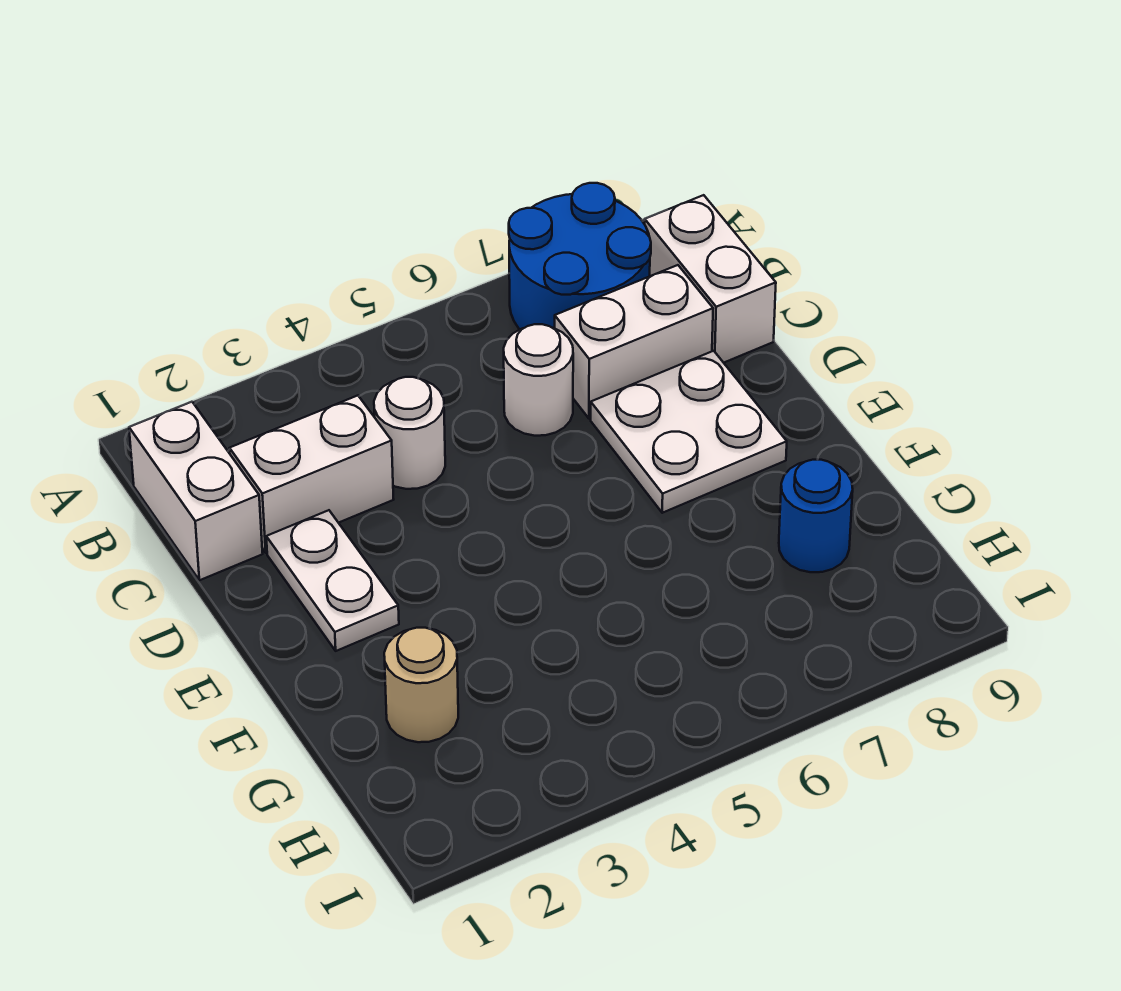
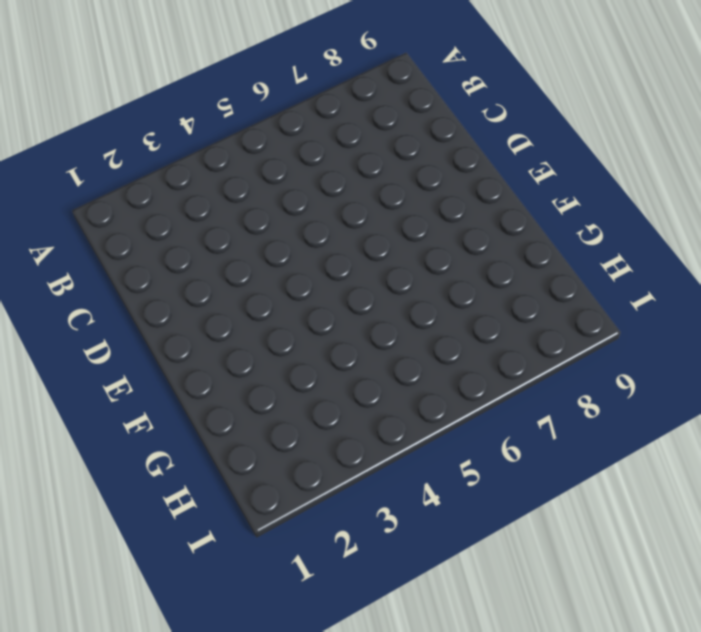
none -> blue round brick A7:B8 level 1
none -> white brick B1:C1 level 1

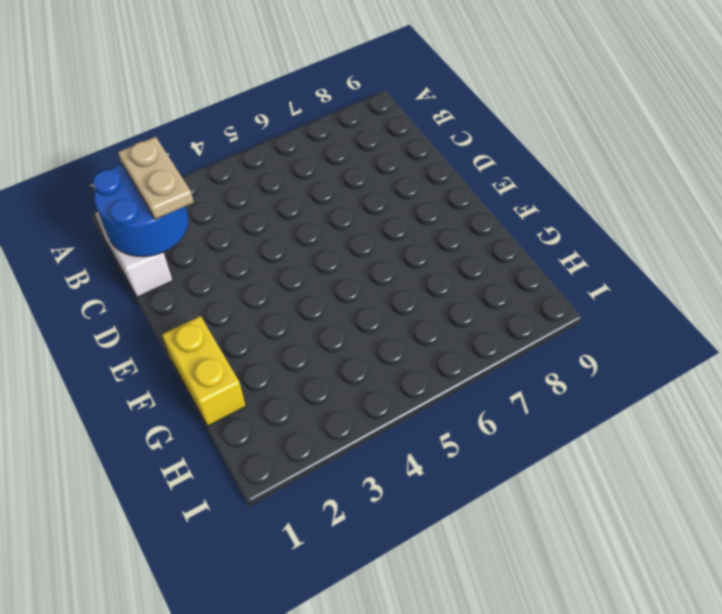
blue round brick B1:C2 level 2 -> blue round brick A7:B8 level 1
tan plate B2:C2 level 3 -> none
yellow brick F1:G1 level 1 -> none
none -> white brick B9:C9 level 1
none -> white brick C2:C3 level 1

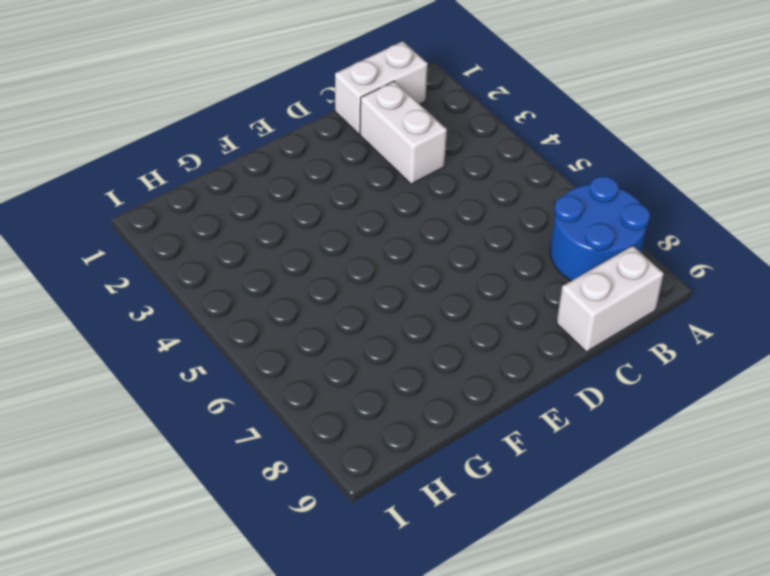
none -> white round brick C4 level 1
none -> white round brick C6 level 1

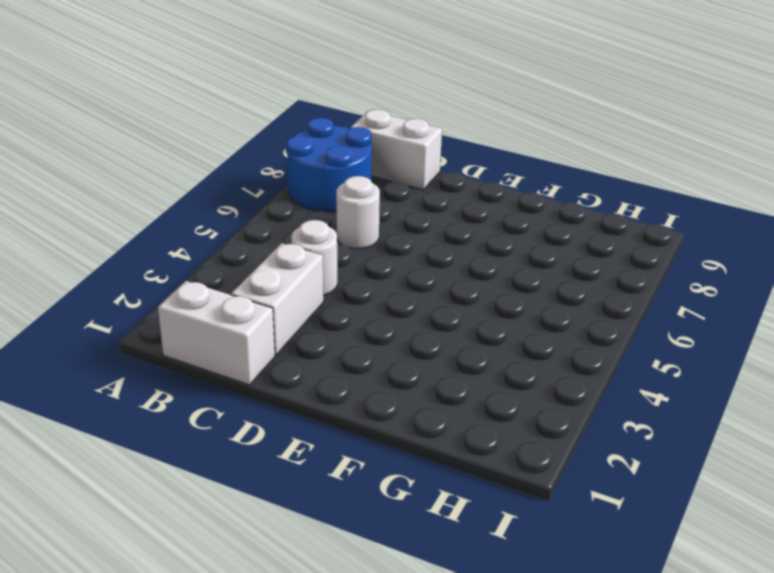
none -> white brick C7:C8 level 1
none -> white plate D2:E2 level 1

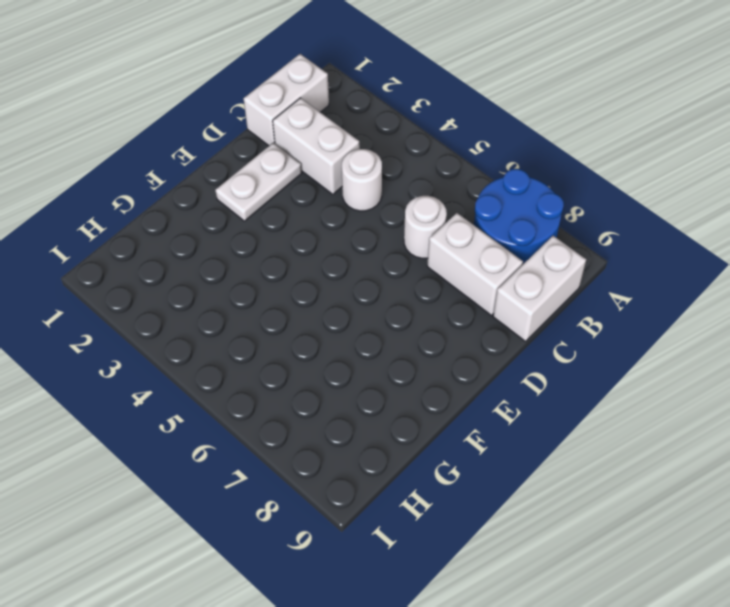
none -> white plate D7:E8 level 1
none -> tan round brick G2 level 1

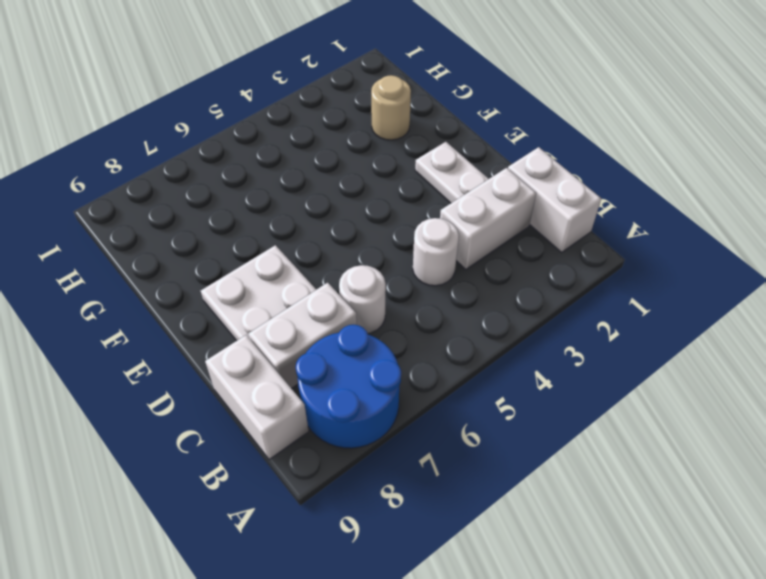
none -> blue round brick G8 level 1

